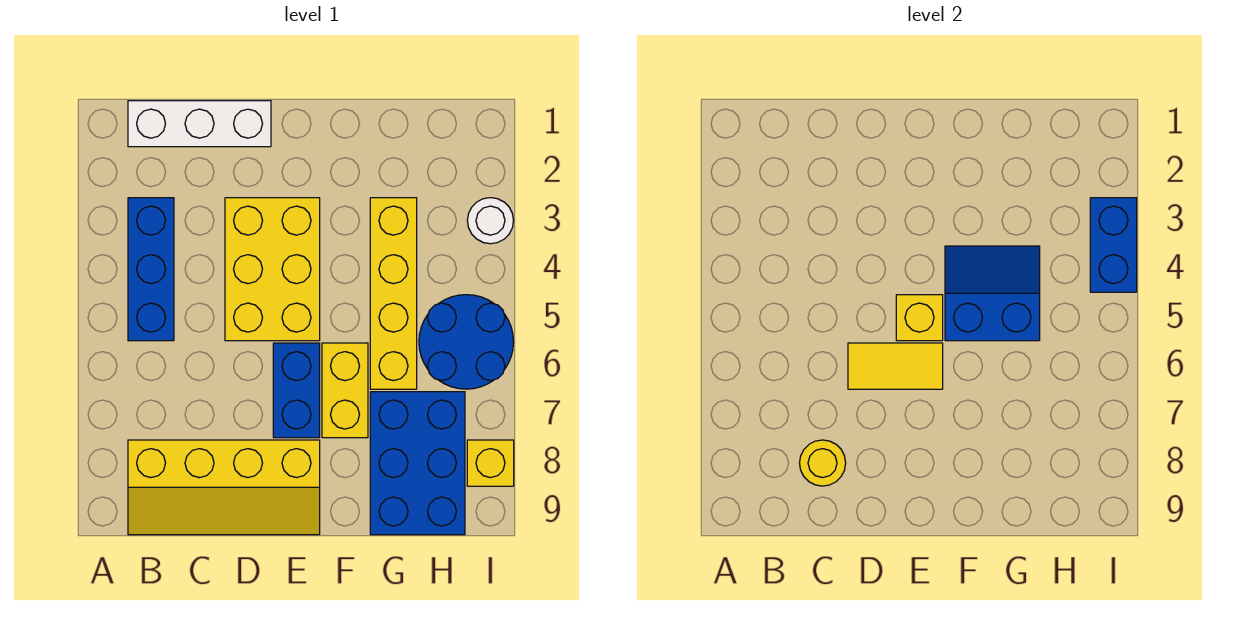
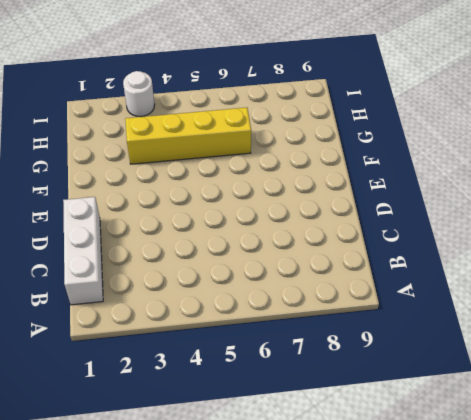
none -> blue brick B3:B5 level 1
none -> yellow slope B8:E9 level 1 top 8
none -> yellow brick D3:E5 level 1

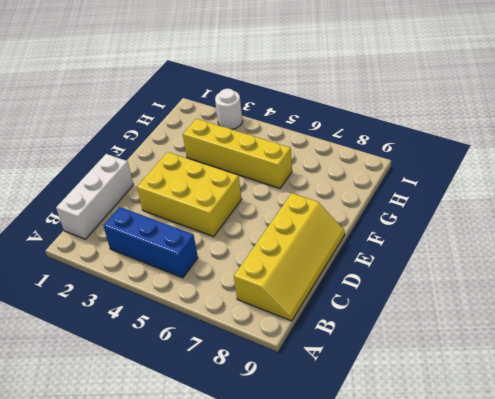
none -> blue brick E6:E7 level 1
none -> yellow brick F6:F7 level 1
none -> blue brick G7:H9 level 1

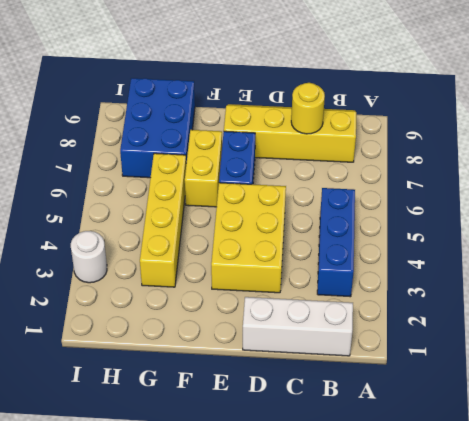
none -> blue round brick H5:I6 level 1
none -> yellow brick I8 level 1
none -> yellow tile D6:E6 level 2

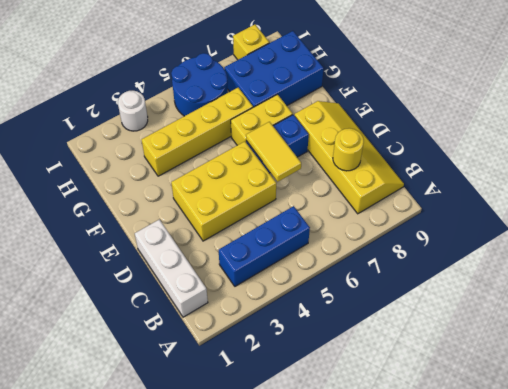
none -> yellow brick E5 level 2
none -> blue slope F4:G5 level 2 top 5
none -> blue brick I3:I4 level 2

